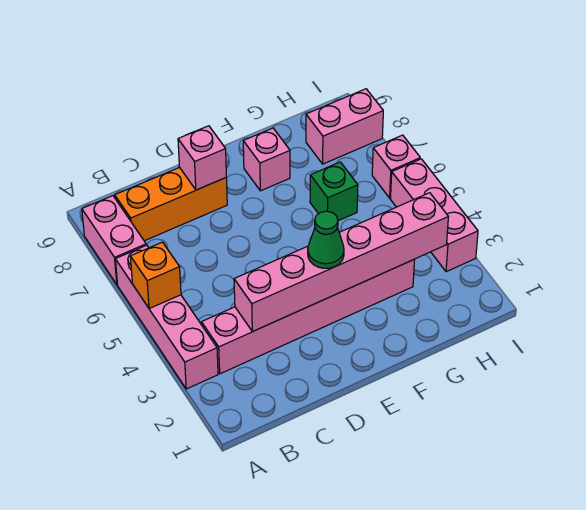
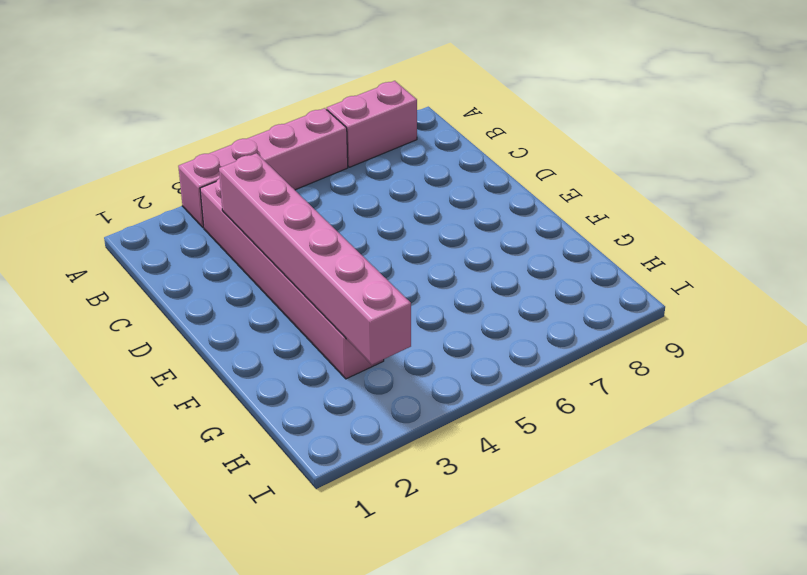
none -> orange brick B8:D8 level 1
none -> pink brick F8 level 1
none -> green brick G6 level 1

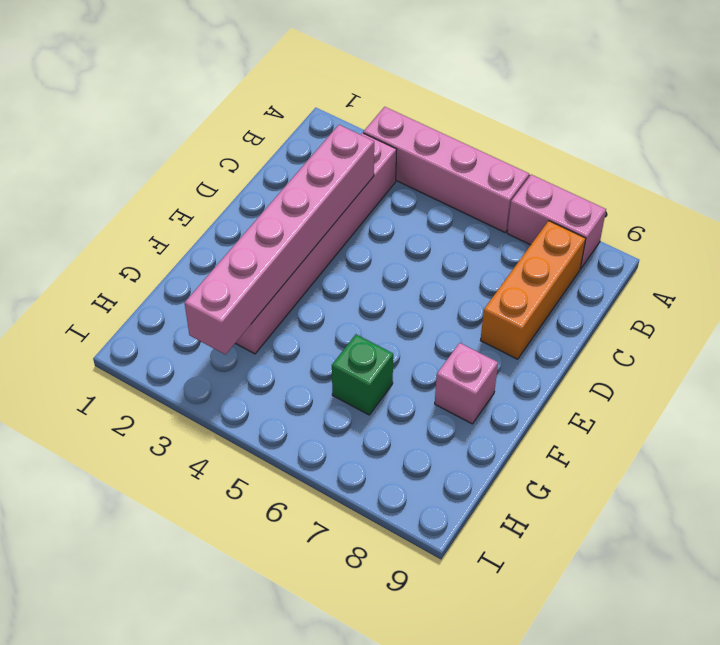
none -> pink brick H8:I8 level 1
none -> pink brick I3:I5 level 1
none -> pink brick I6 level 1

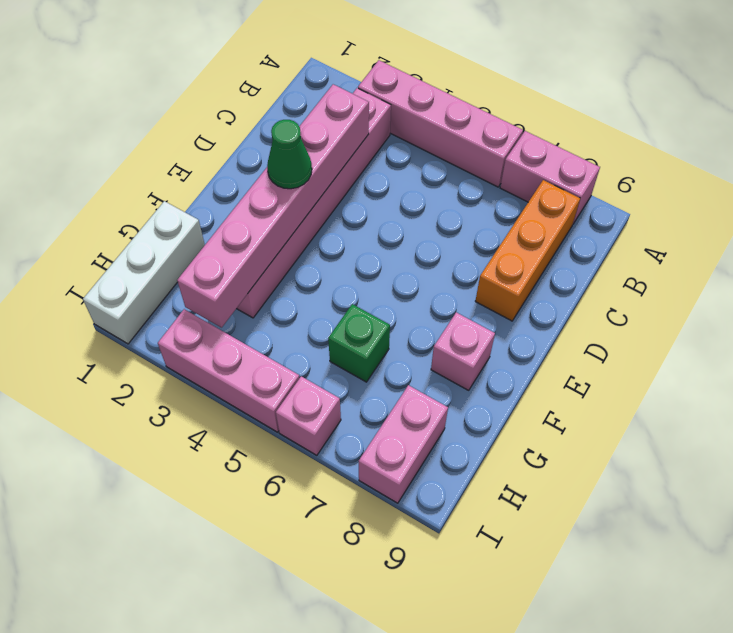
white brick G1:I1 level 1 -> none
none -> orange brick A5 level 2
none -> pink brick D8 level 2

